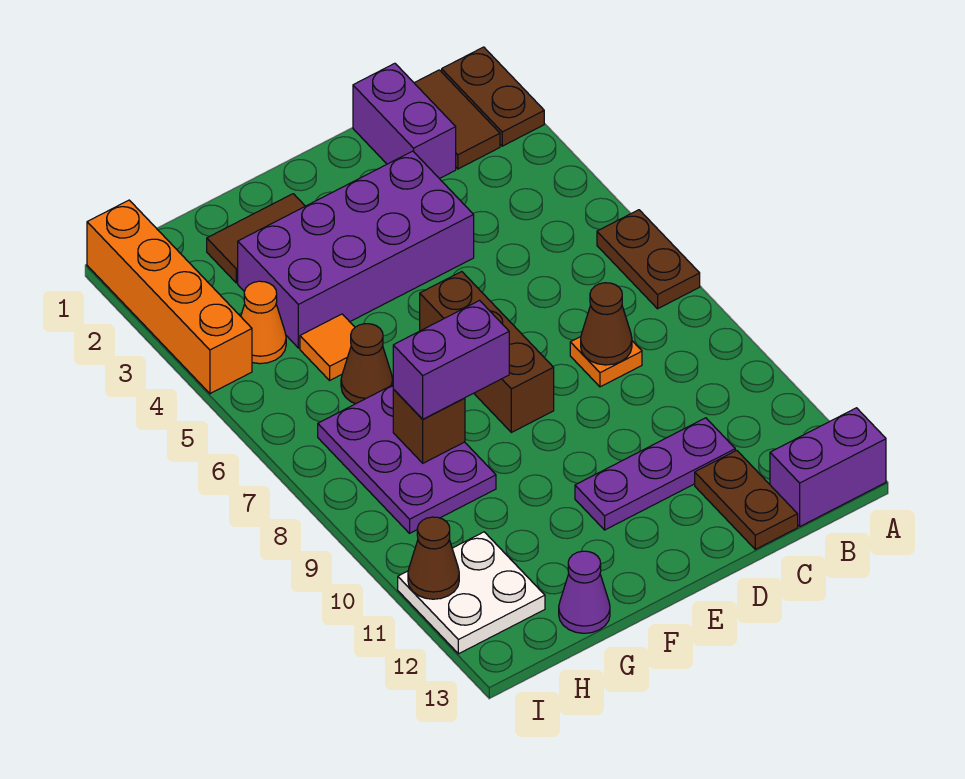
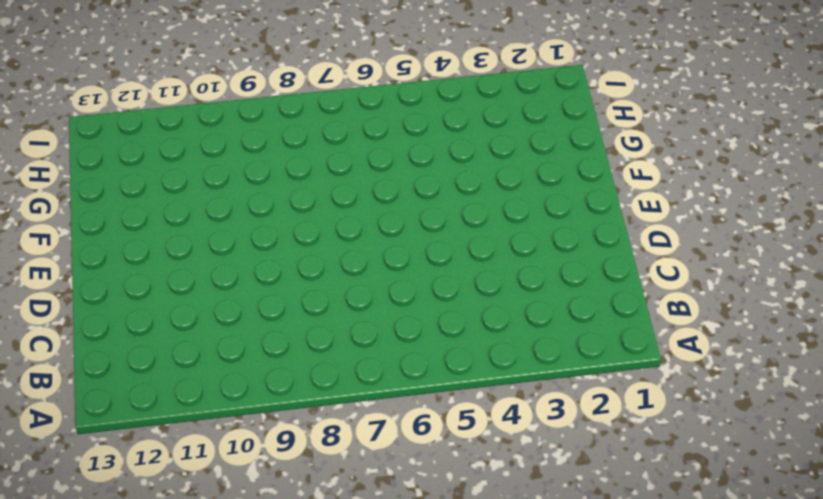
none -> brown plate A1:A2 level 1
none -> brown plate A6:A7 level 1
none -> purple brick A13:B13 level 1

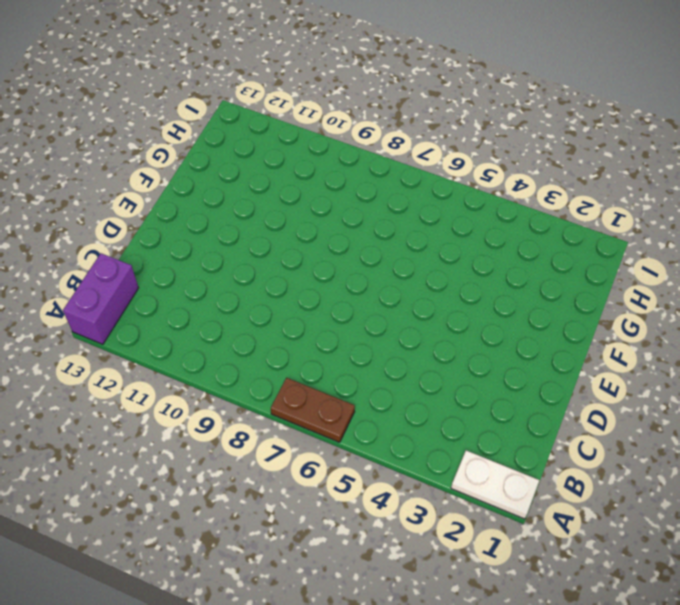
white plate A1:A2 level 1 -> brown plate A1:A2 level 1
none -> brown tile B1:B2 level 1
none -> purple brick C1:C2 level 1
none -> orange plate C8 level 1

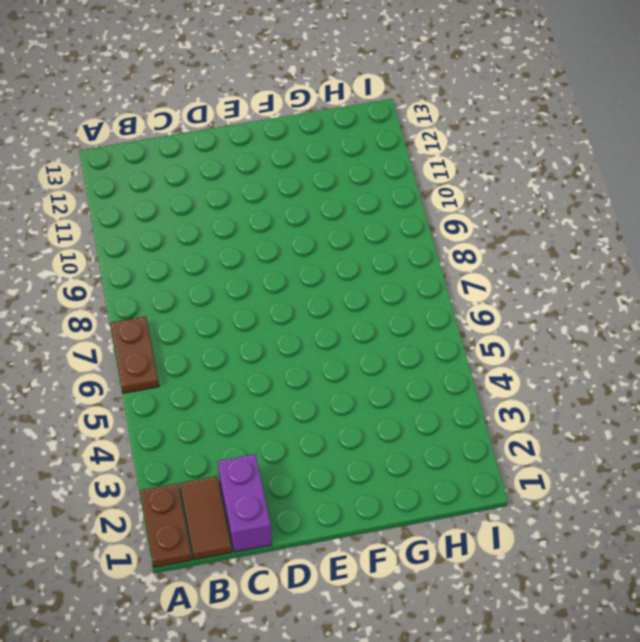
none -> purple brick A13:B13 level 1
none -> orange plate C8 level 1
none -> purple plate C11:E11 level 1

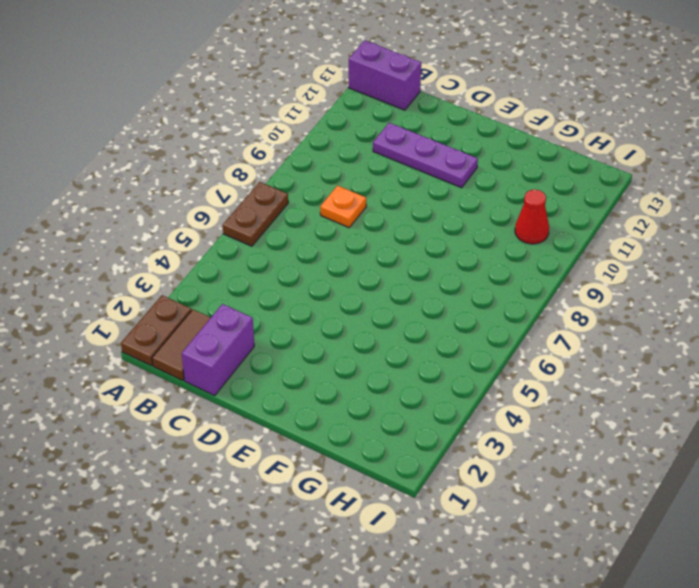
red cone H10 level 1 -> none
none -> brown plate C12:C13 level 1
none -> purple brick D3:G4 level 1
none -> brown brick E6:E8 level 1

